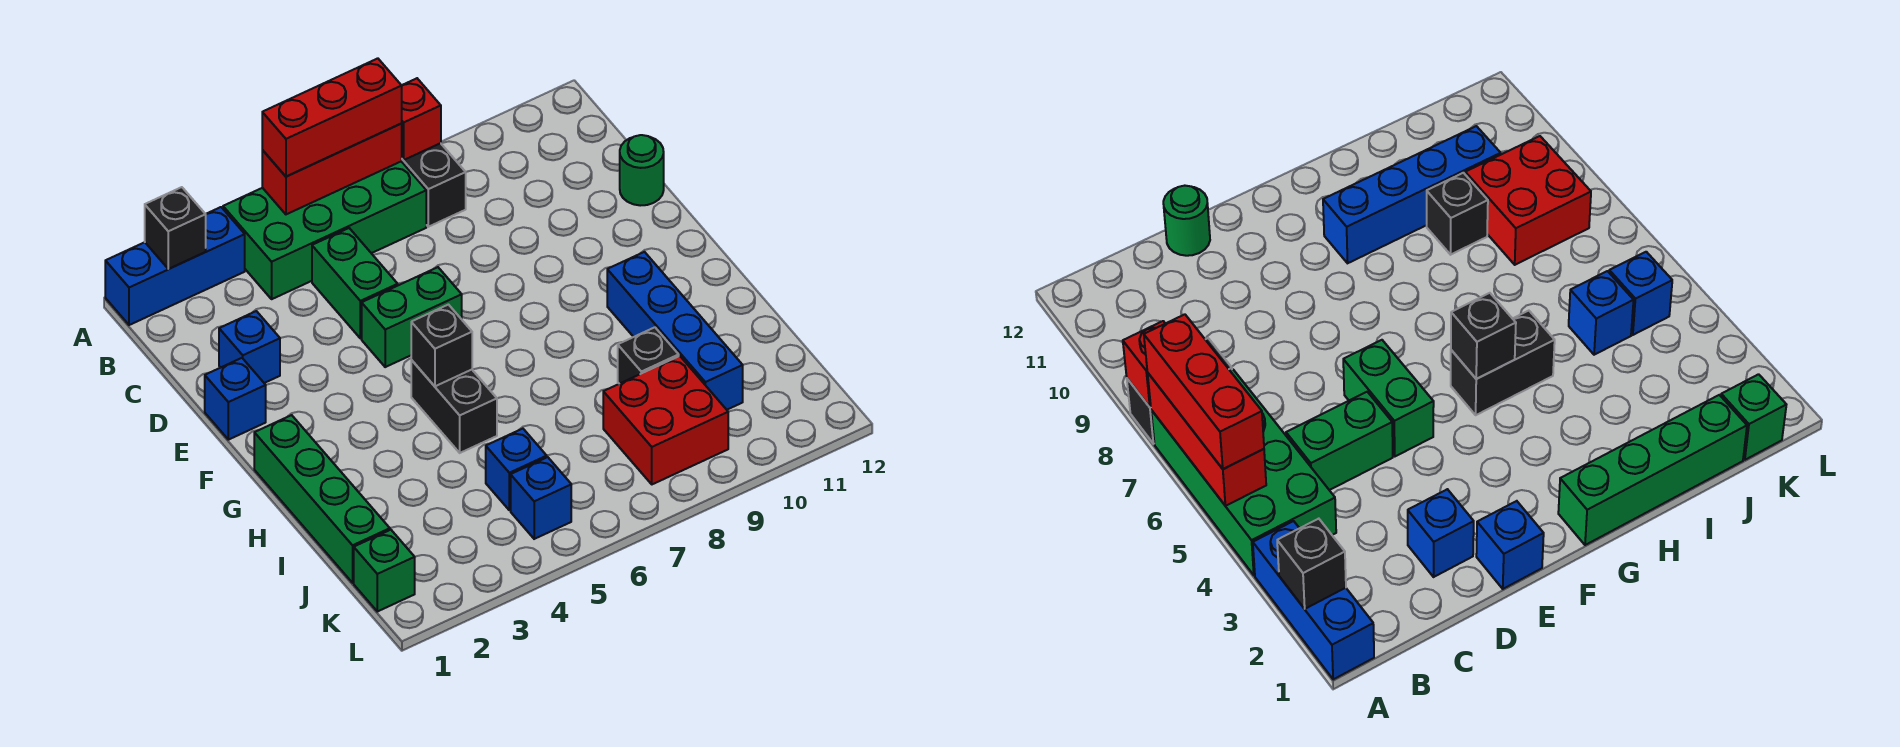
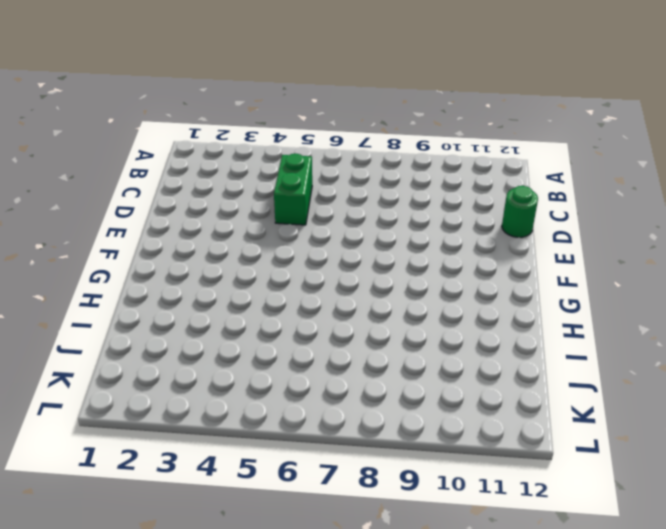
none -> blue brick A1:A3 level 1
none -> green brick A4:B7 level 1
none -> black brick A8:B8 level 1

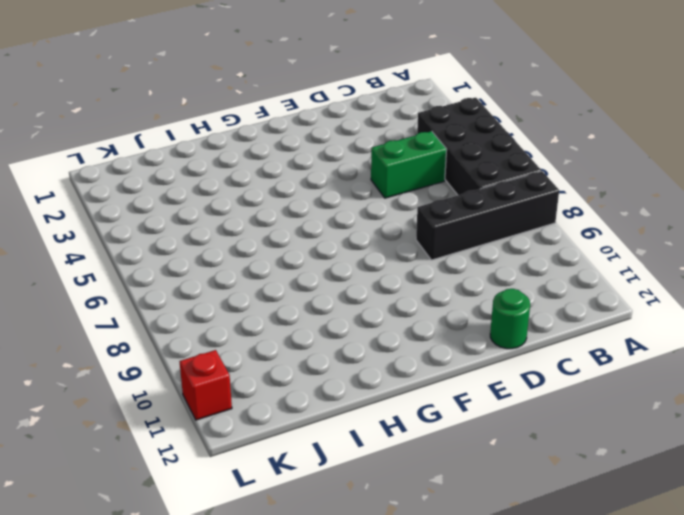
black brick A4:B7 level 1 -> green brick A4:B7 level 1
black brick A8:D8 level 1 -> black brick A8:B8 level 1
red brick L11 level 1 -> red brick A8 level 2
none -> blue brick A1:A3 level 1
none -> blue brick D2 level 1
none -> blue brick E1 level 1

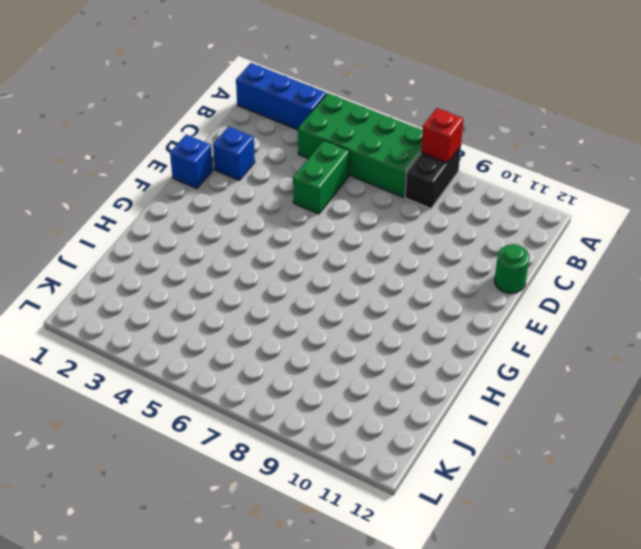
none -> green brick E5:E6 level 1
none -> green brick G1:J1 level 1
none -> black brick G5:H5 level 1

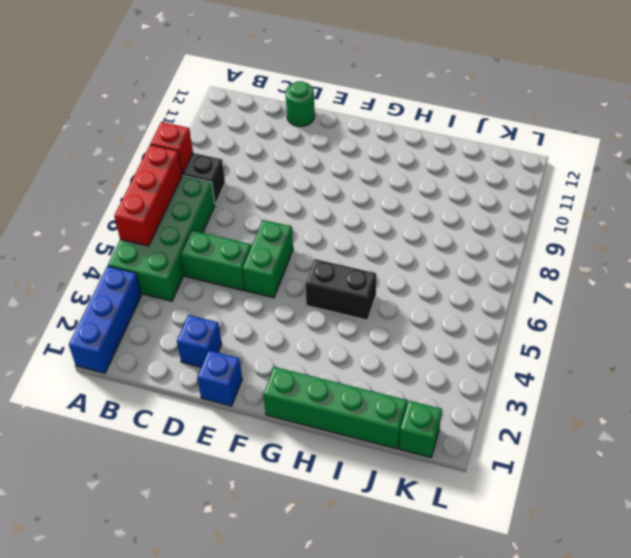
none -> blue brick G10:J10 level 1
none -> black brick I9 level 1
none -> blue brick J5 level 1

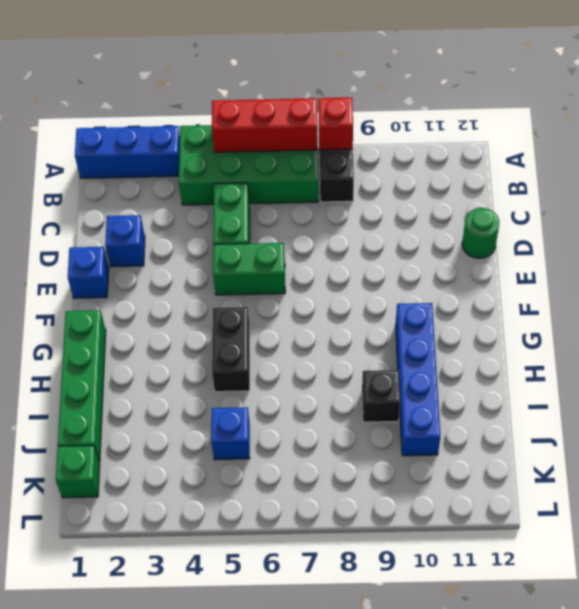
none -> red brick J8:K9 level 1
none -> blue brick K5 level 1
none -> black brick A2 level 2

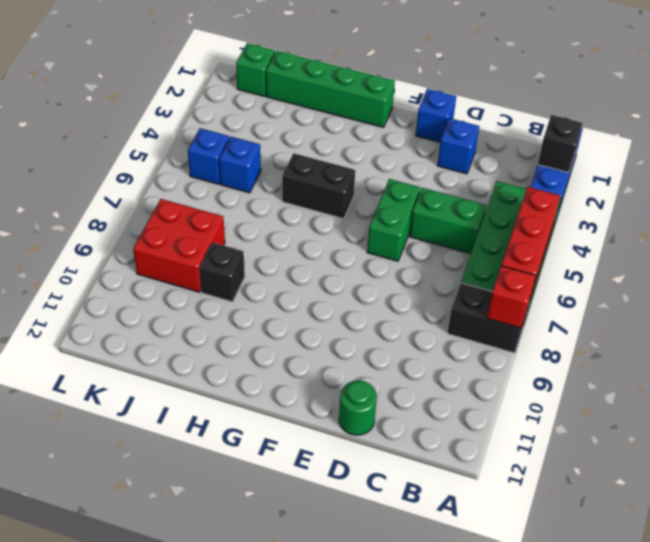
none -> blue brick G10:J10 level 1
none -> black brick G5 level 2
none -> red brick A5:A7 level 3

